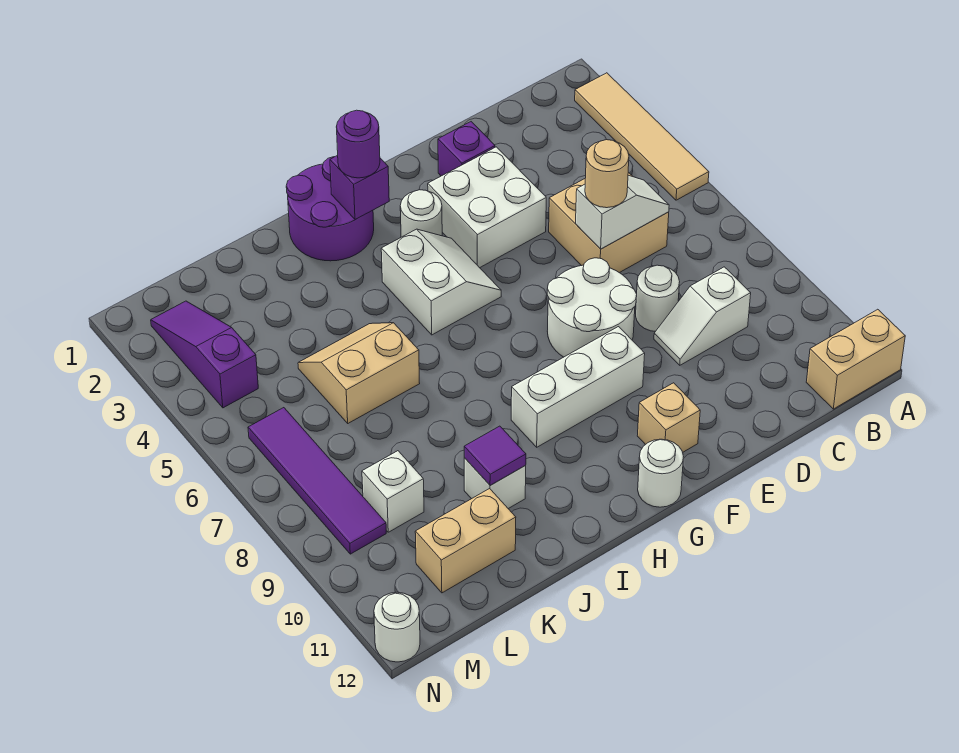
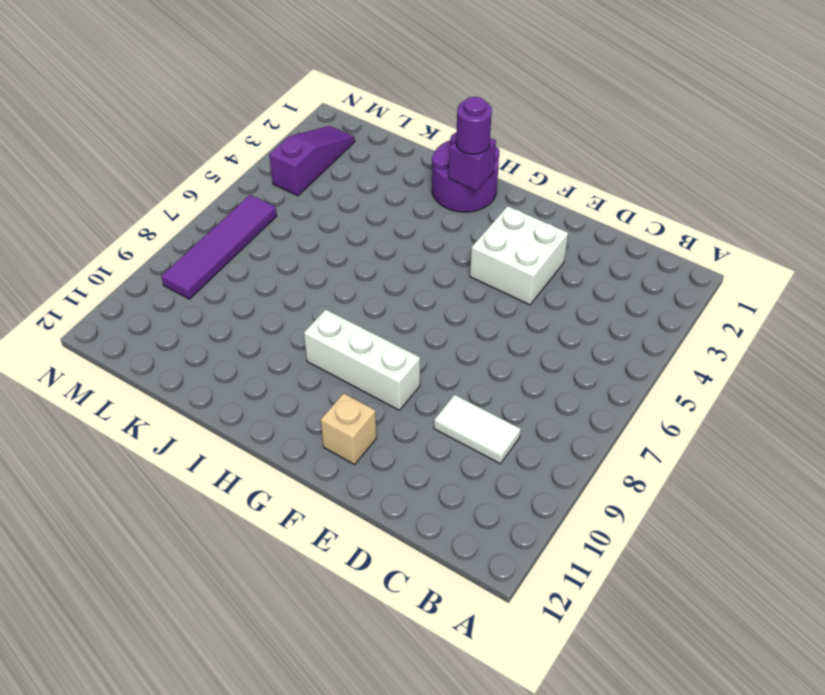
white tile C9:D9 level 1 -> white slope C9:D9 level 1 top C
none -> tan tile A2:A5 level 1
none -> tan brick A12:B12 level 1
none -> tan brick C5:D6 level 1

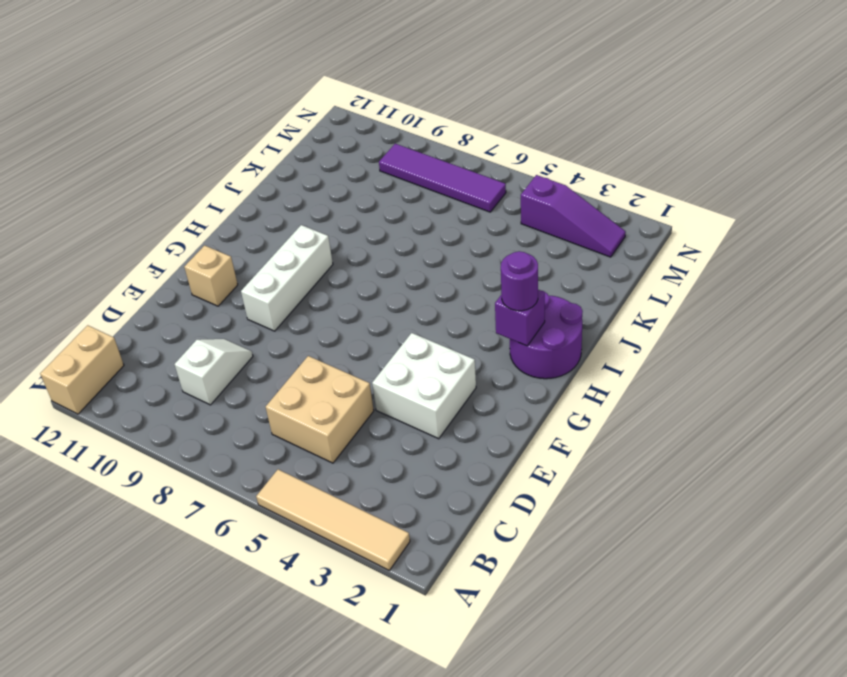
none -> white round brick D8 level 1
none -> purple brick E2 level 1
none -> white round brick E7:F8 level 1

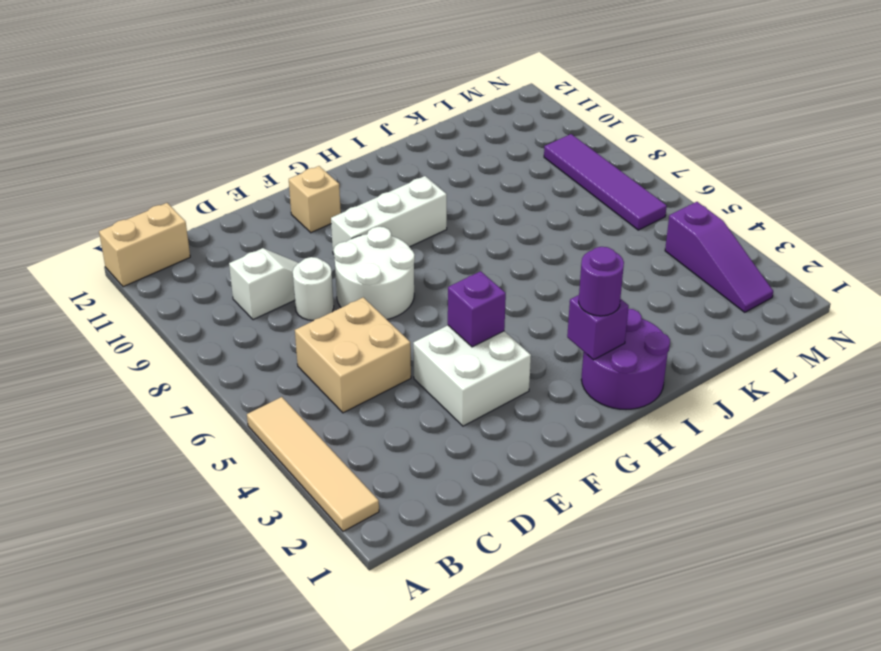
purple brick F4 level 2 -> purple brick E2 level 1
none -> white round brick G3 level 1
none -> white slope G4:H5 level 1 top H
none -> white round brick G12 level 1

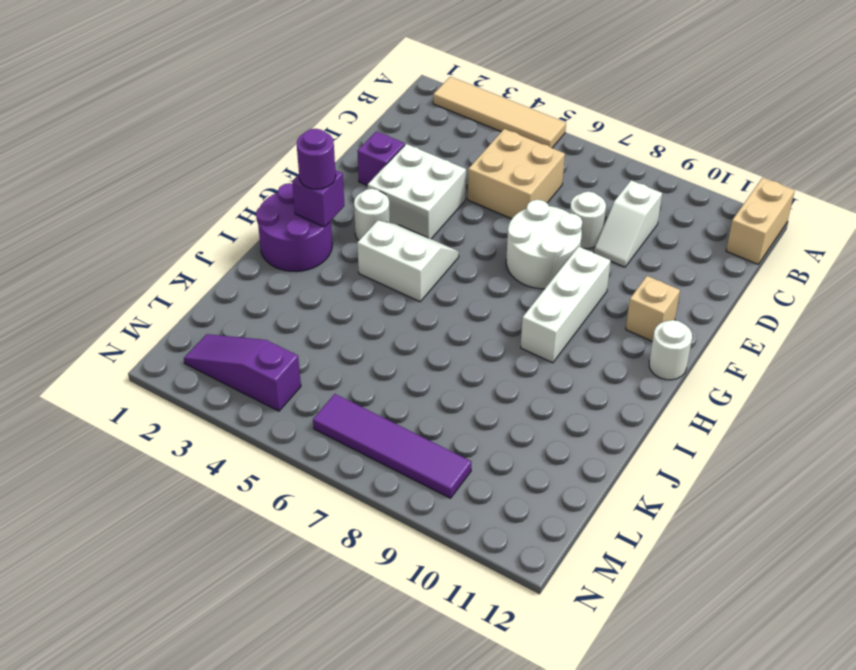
none -> tan slope J5:K6 level 1 top 6
none -> white brick J10 level 1
none -> tan brick K11:L11 level 1

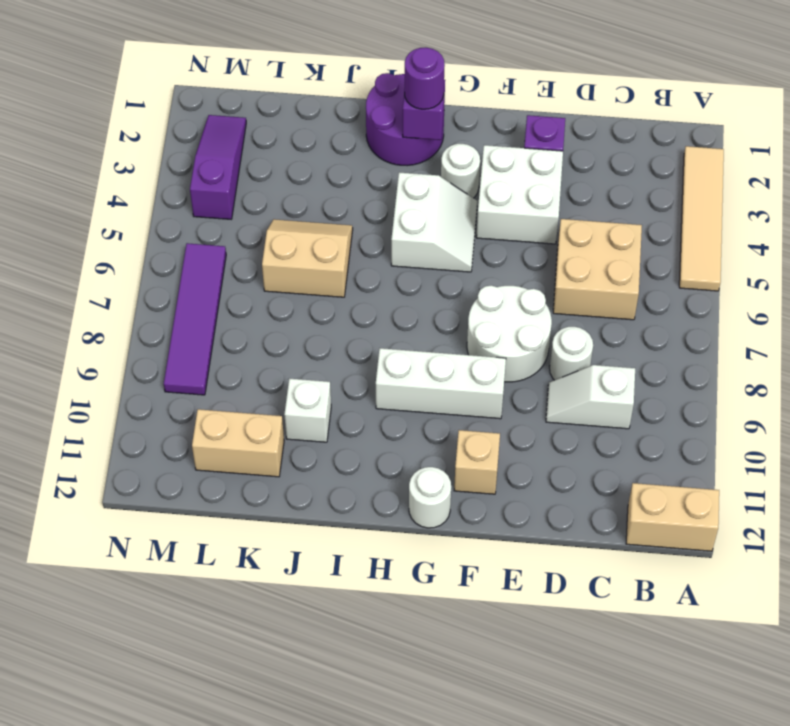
none -> white brick L9 level 1
none -> white round brick N12 level 1
none -> white slope C6:D6 level 2 top D

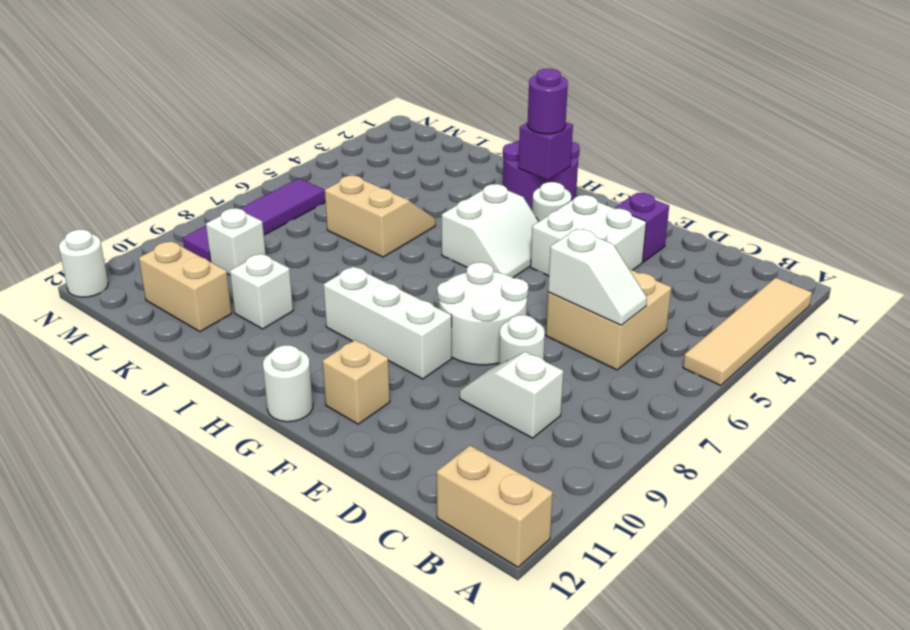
none -> purple slope M2:M4 level 1 top 4
none -> purple tile J10 level 2
none -> tan round brick D6 level 3

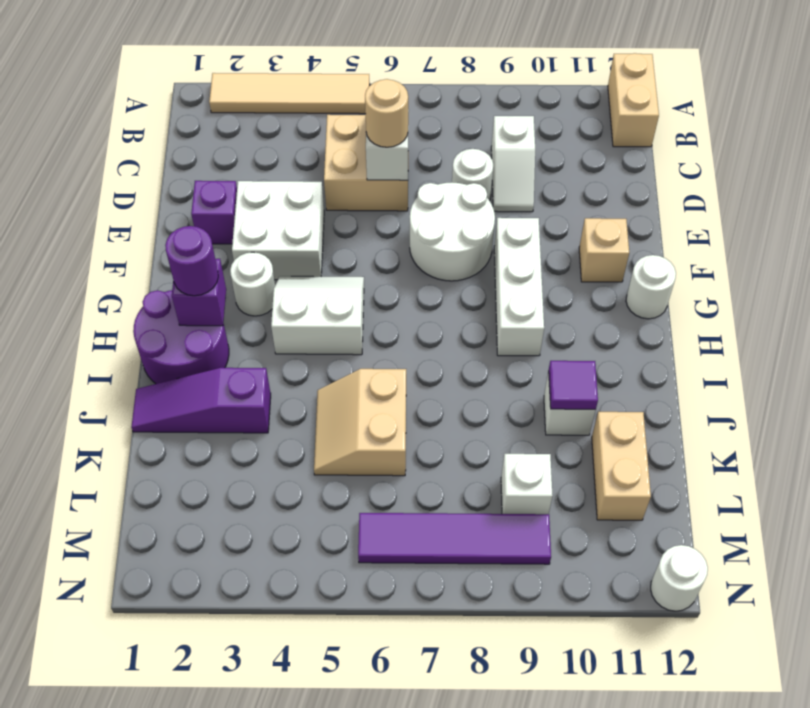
purple slope J1:J3 level 1 top 3 -> purple slope M2:M4 level 1 top 4

